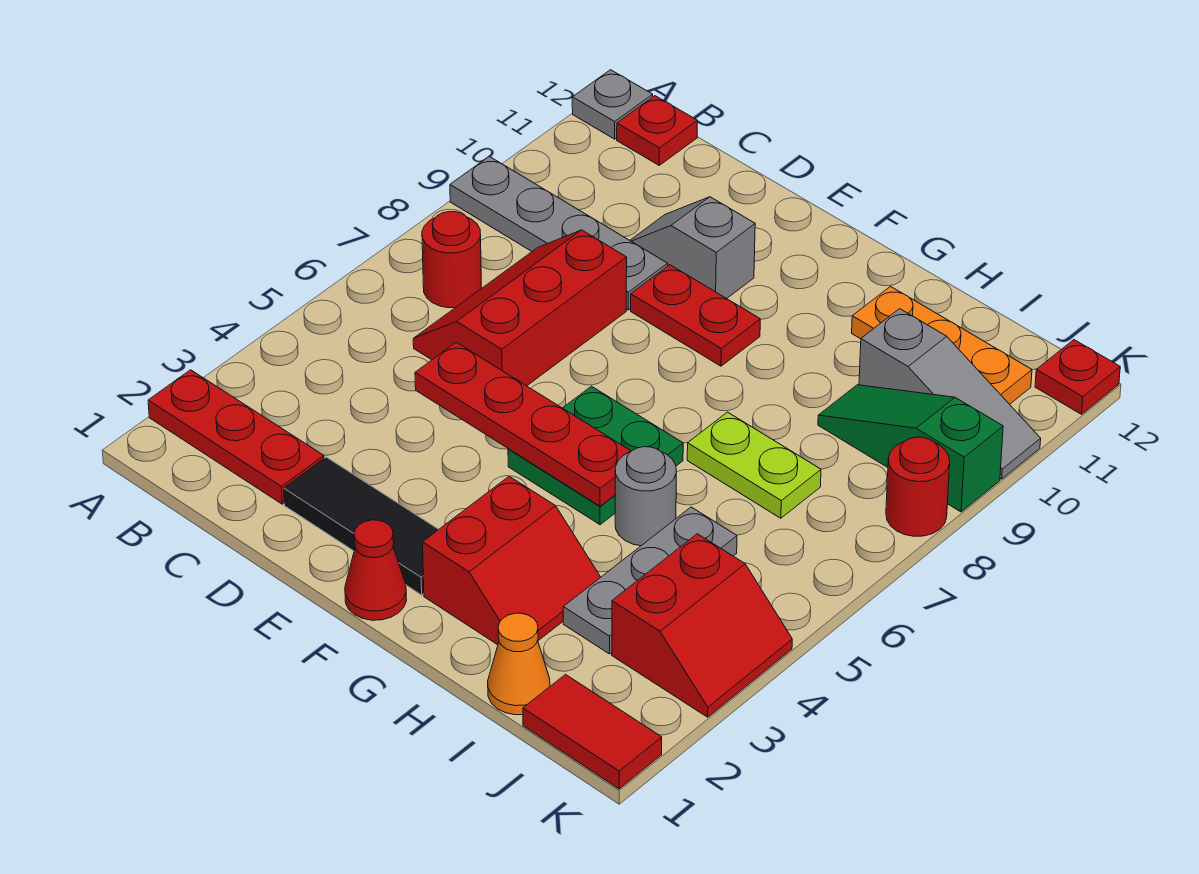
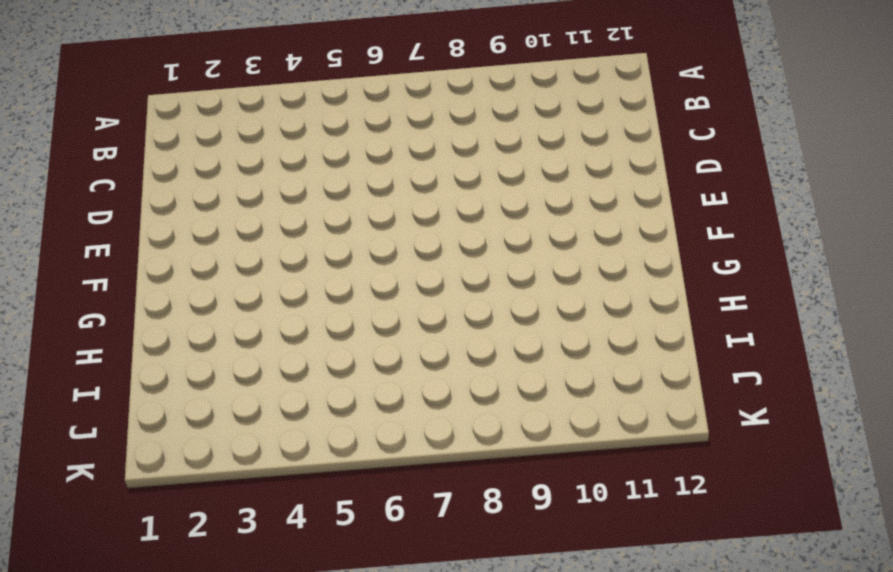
none -> red plate A2:C2 level 1
none -> grey plate A9:D9 level 1
none -> grey plate A12 level 1

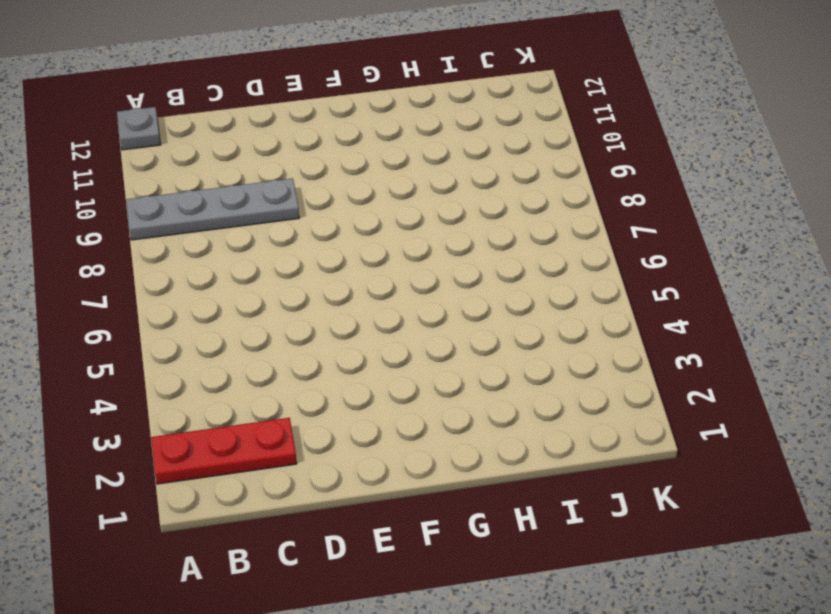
none -> red round brick B7 level 1
none -> red plate B12 level 1
none -> red slope C6:D8 level 1 top D

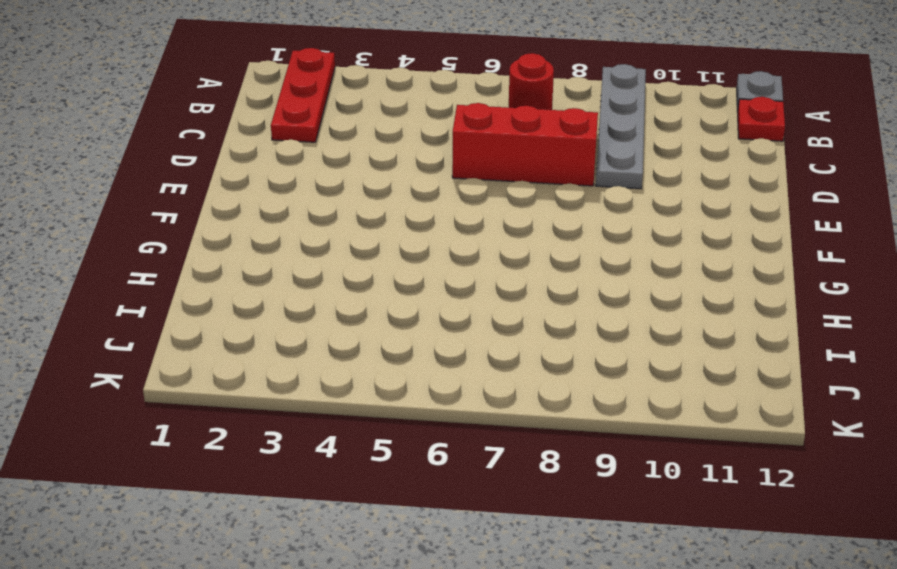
none -> black tile D2:F2 level 1
none -> grey slope D10:E10 level 1 top E
none -> red plate E9:F9 level 1

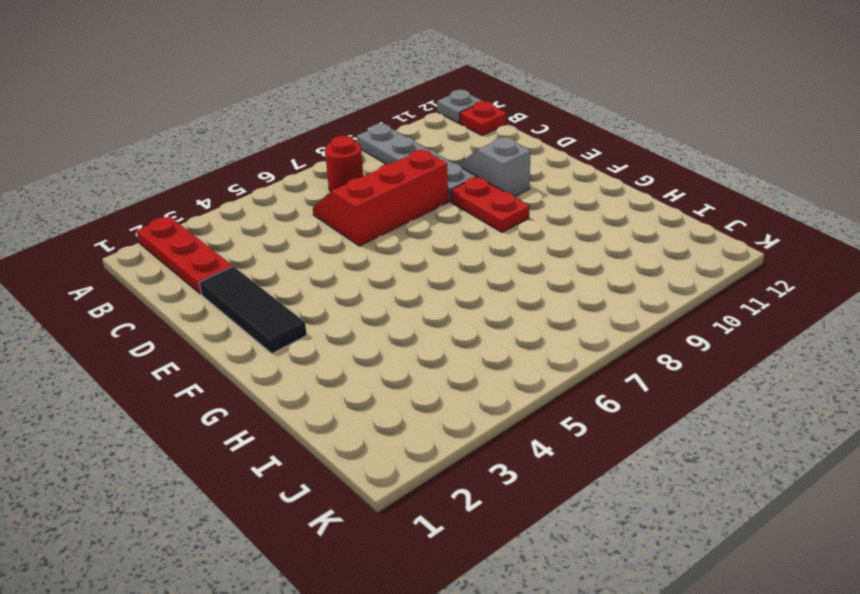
none -> red cone F1 level 1
none -> green plate F5:G6 level 1
none -> red slope G2:H3 level 1 top G

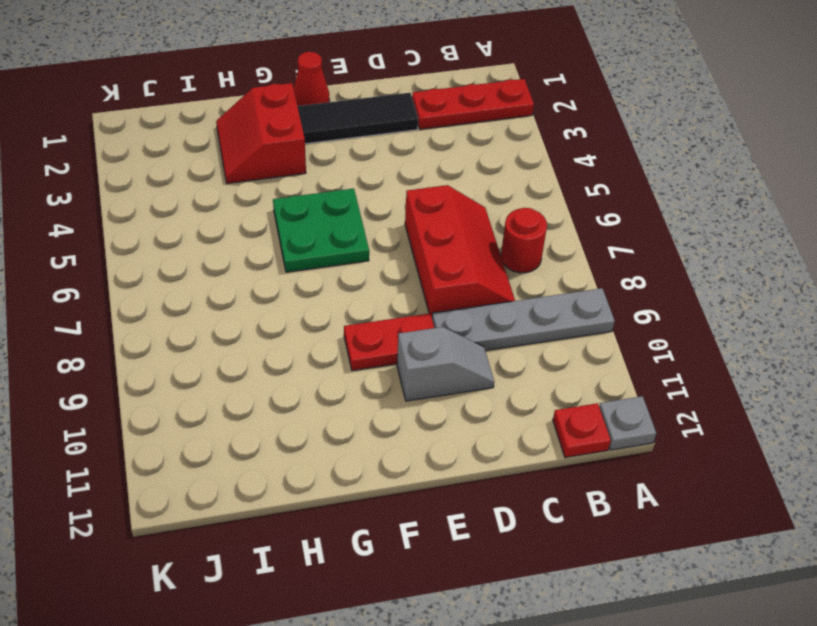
none -> grey round brick H5 level 1
none -> lime plate H7:I7 level 1
none -> orange plate H11:J11 level 1

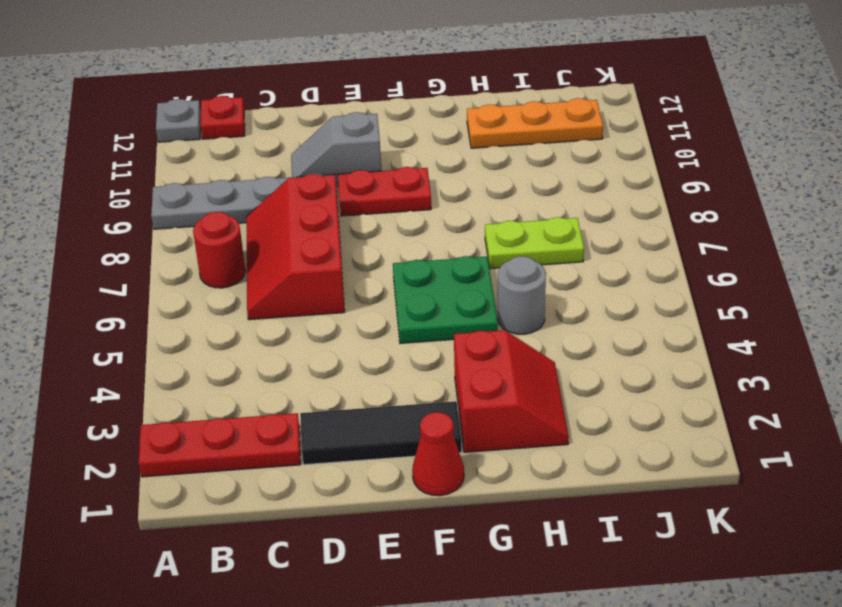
none -> orange cone I1 level 1
none -> grey plate I3:I5 level 1
none -> green slope I9:K9 level 1 top K

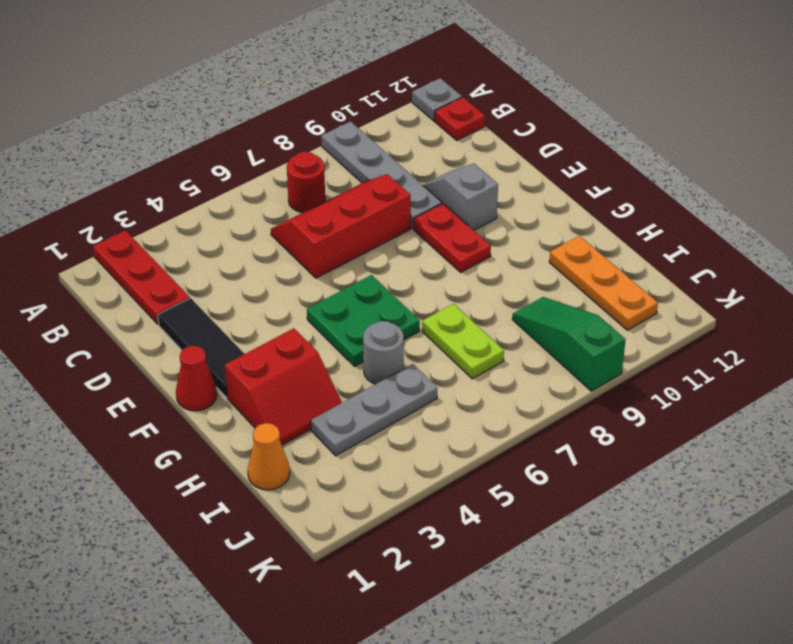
none -> grey slope I10:K10 level 1 top I
none -> red tile J1:K1 level 1
none -> red slope J3:K4 level 1 top J

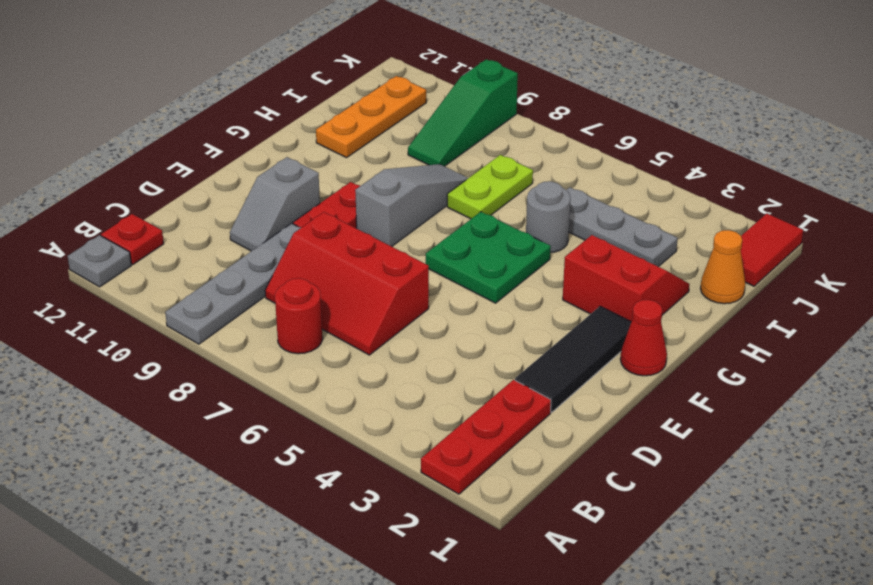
grey slope F8:H8 level 1 top F -> grey slope I10:K10 level 1 top I
none -> red slope J3:K4 level 1 top J
none -> red round brick K8 level 1
none -> red plate K12 level 1

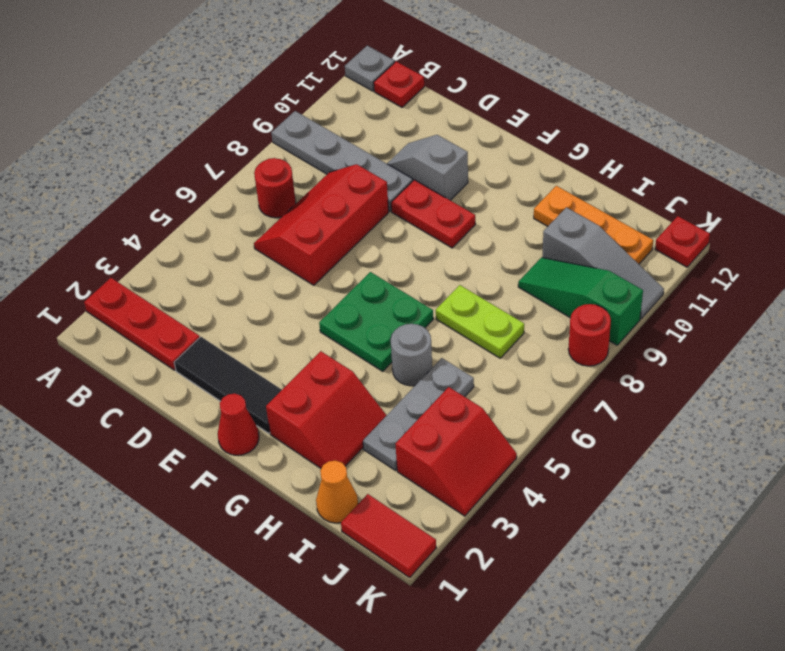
none -> red plate D5:G5 level 2

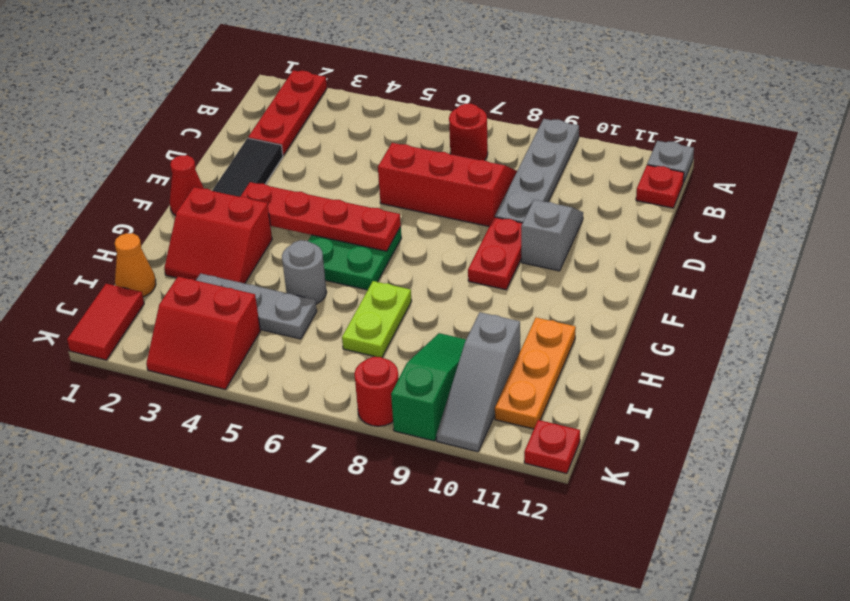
red plate F3:F6 level 2 -> red plate D5:G5 level 2

